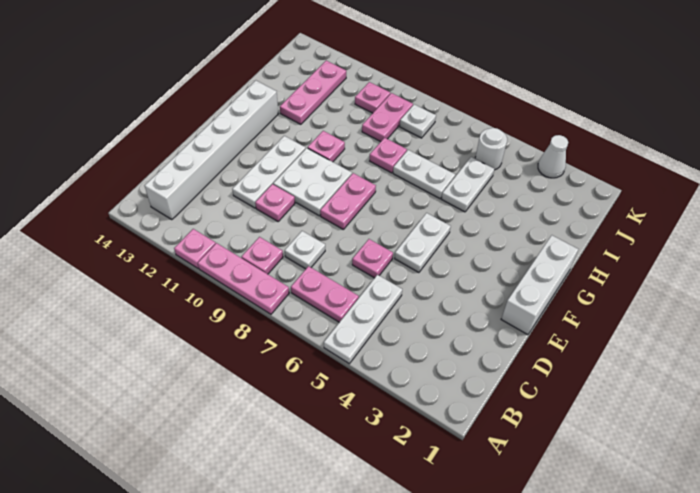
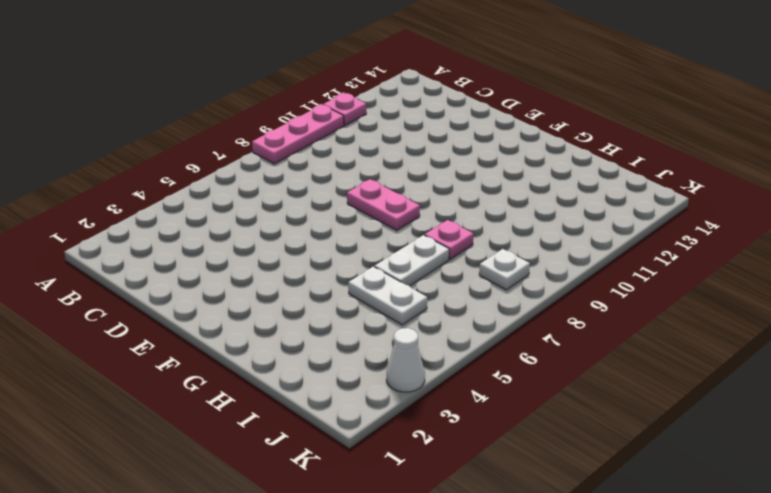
none -> white plate A5:C5 level 1
none -> pink plate B6:B7 level 1
none -> pink plate B9 level 1

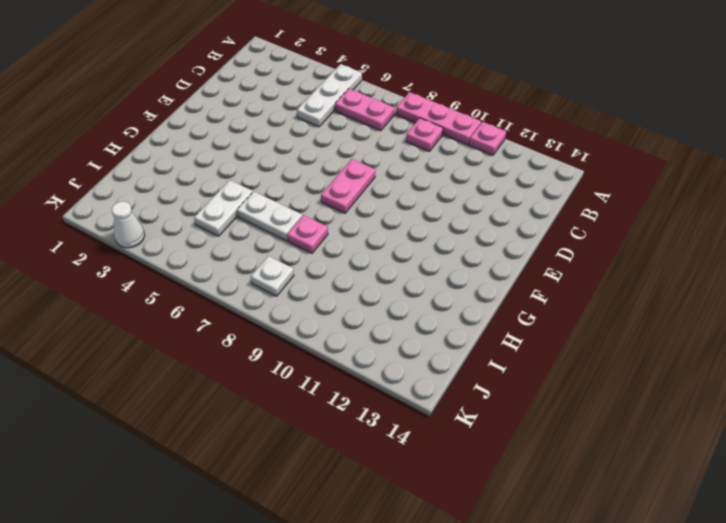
none -> white brick B13:G13 level 1
none -> white plate C8 level 1
none -> pink plate D6 level 1

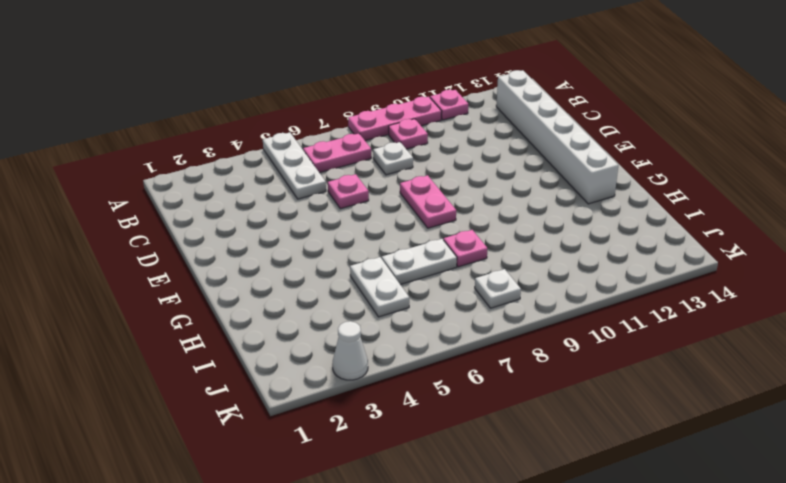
none -> pink plate D10 level 1
none -> white plate D11:F11 level 1
none -> white brick E1:G1 level 1

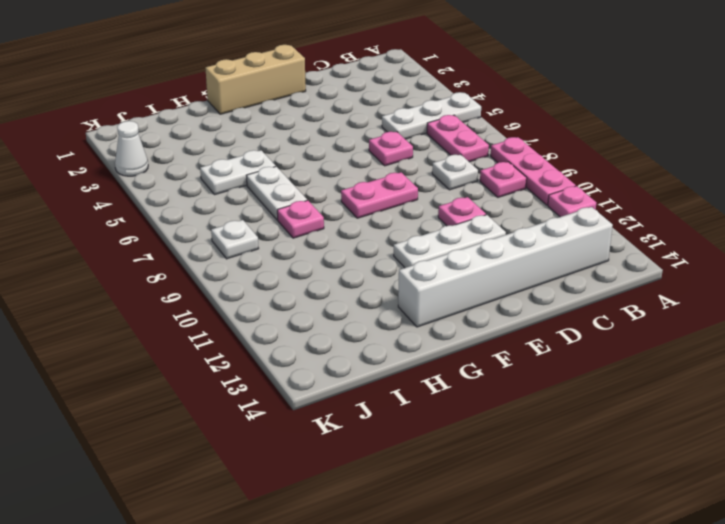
tan brick E1:G1 level 1 -> white brick E1:G1 level 1
none -> white plate E5:F5 level 1
none -> white plate E9:F10 level 1
none -> pink plate G10 level 1

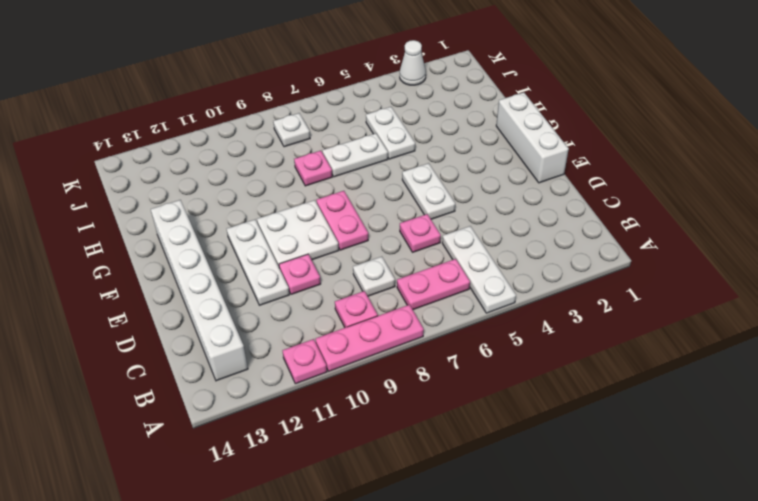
none -> pink plate G10 level 1
none -> pink plate H12:J12 level 1
none -> pink plate I9:J9 level 1

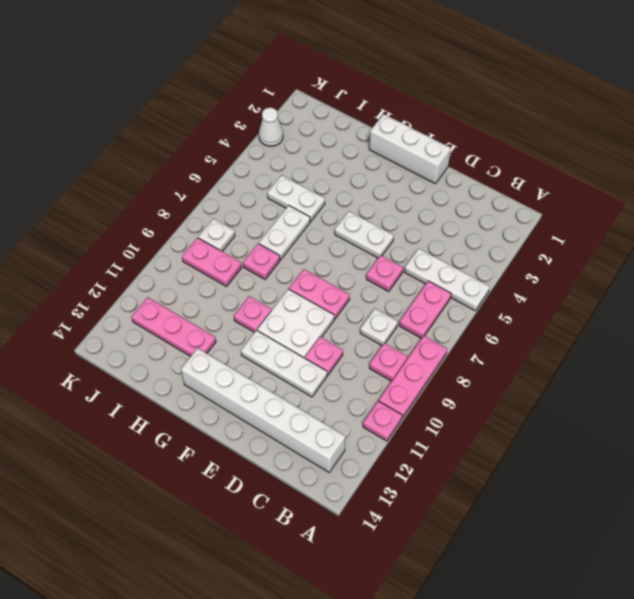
none -> white round brick J5 level 1
none -> pink plate J10 level 1

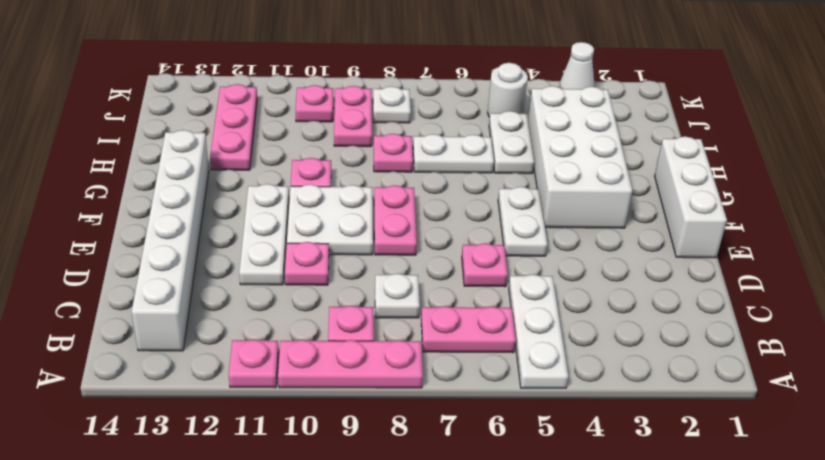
white brick F3:I4 level 1 -> none

